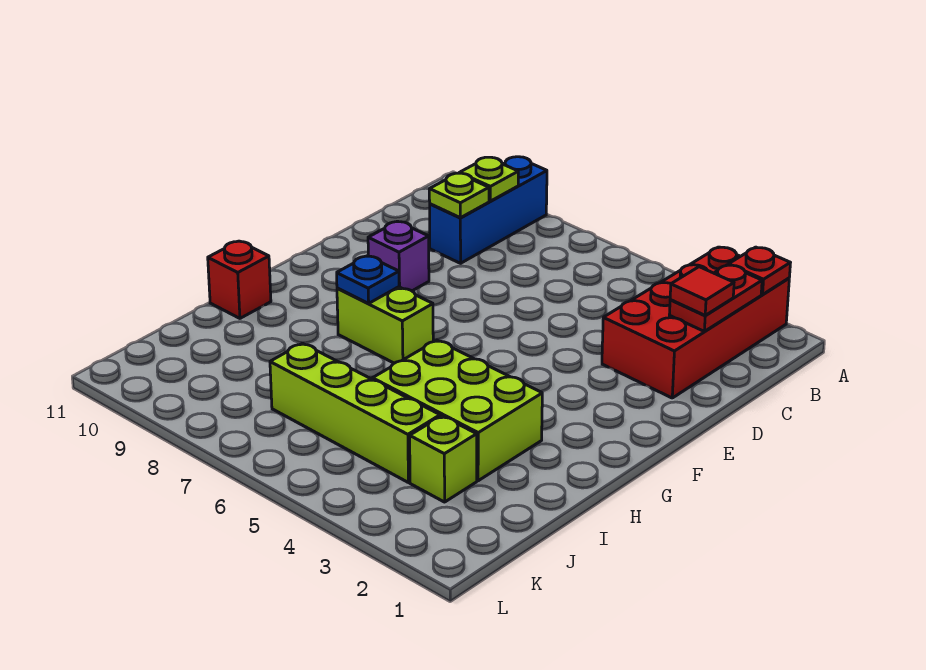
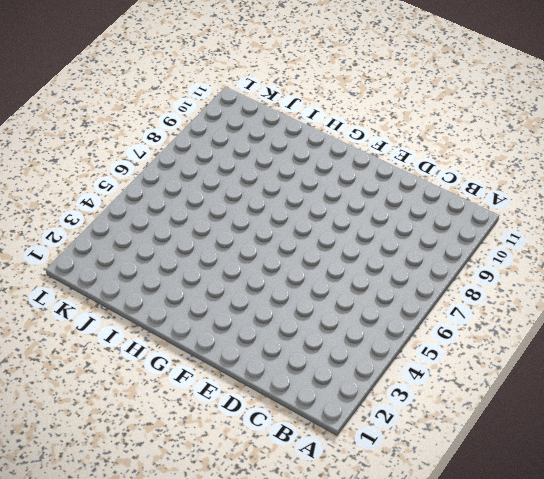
none -> red brick A2:D3 level 1
none -> blue brick A9:C9 level 1
none -> purple brick E9 level 1

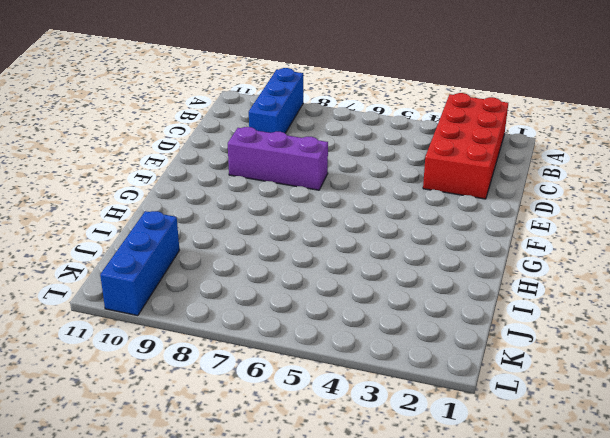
purple brick E7:E9 level 1 -> purple brick E9 level 1
blue brick J10:L10 level 1 -> none
none -> lime brick G7:G8 level 1
none -> lime brick H3:I5 level 1
none -> red brick H11 level 1

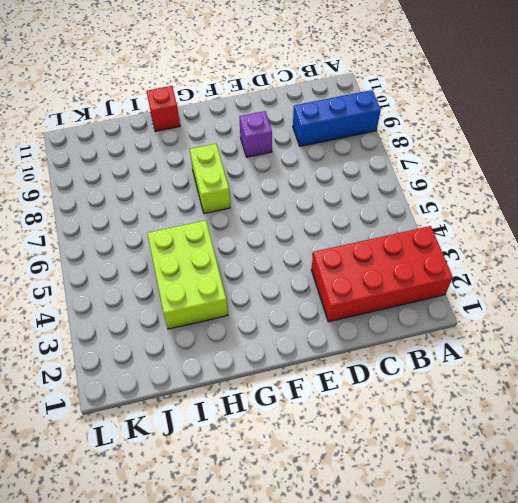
none -> lime brick J3 level 1
none -> lime brick J4:J7 level 1
none -> red plate A2 level 2

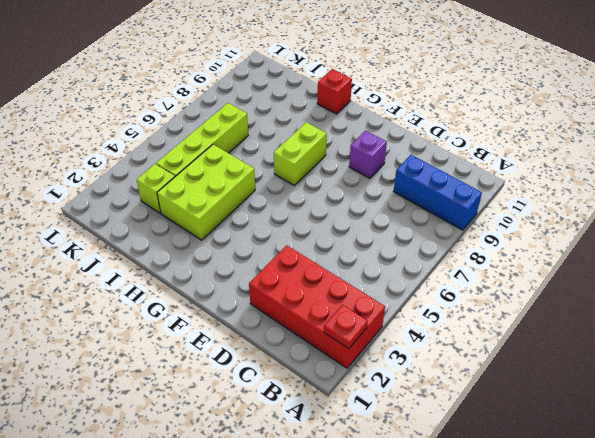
none -> red plate B2:C2 level 2
none -> lime plate B9 level 2
none -> lime plate C9 level 2

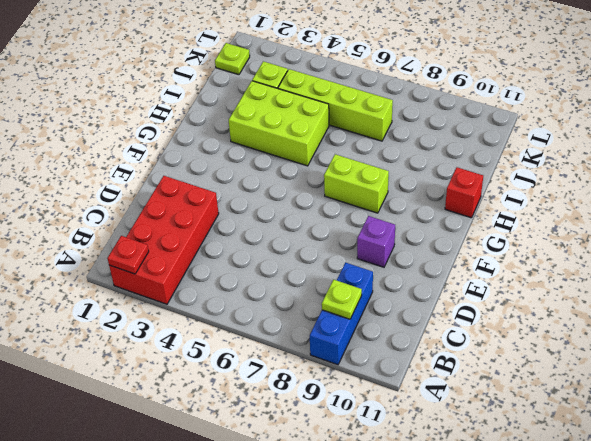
lime plate K1 level 1 -> lime plate C9 level 2
none -> red plate B2:C2 level 2
none -> blue plate G8 level 2
none -> red tile C2 level 3

